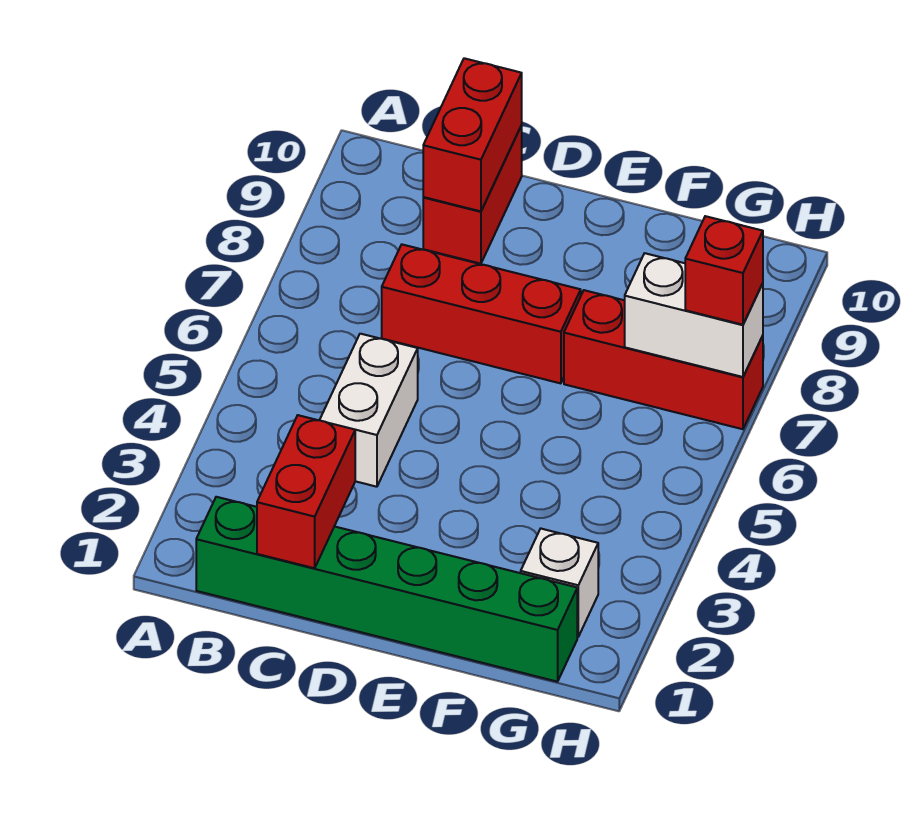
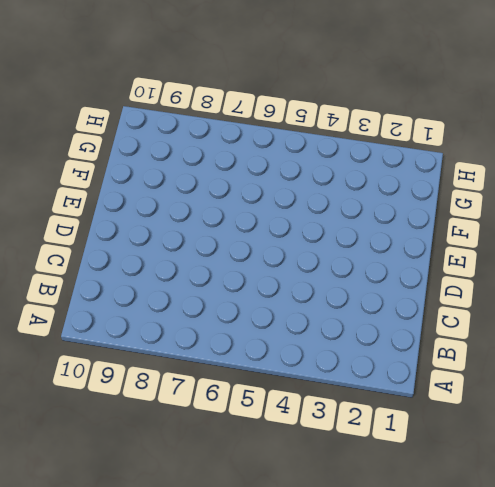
none -> green brick B1:G1 level 1
none -> white brick C4:C5 level 1

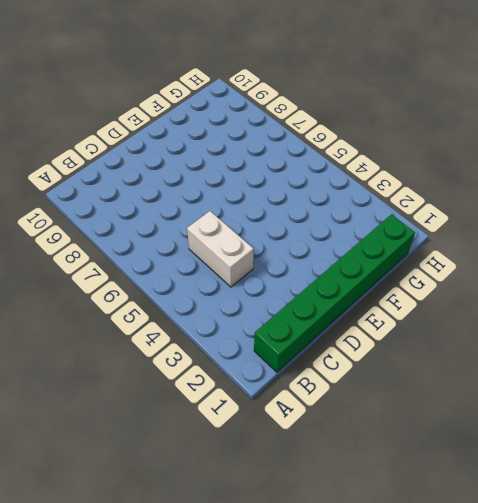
none -> red brick C7:E7 level 1
none -> red brick C9:C10 level 1

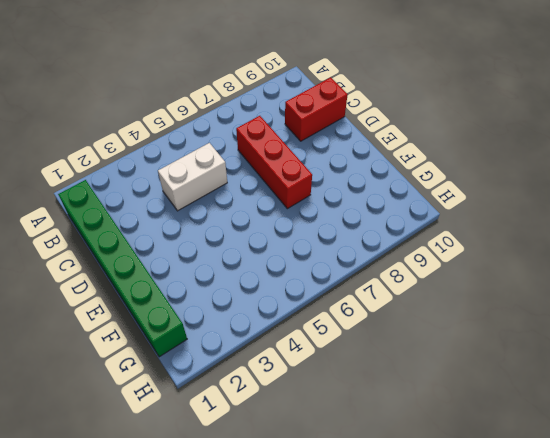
none -> red brick F7:H7 level 1
none -> white brick G2 level 1

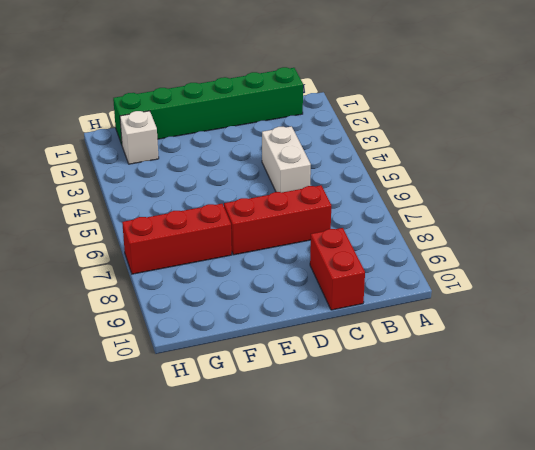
none -> red brick C1:C2 level 2
none -> red brick C9:C10 level 2

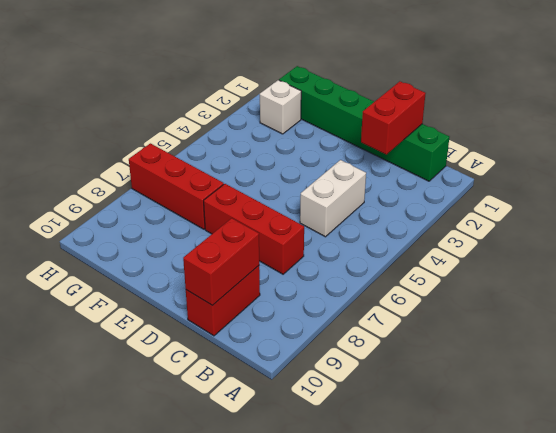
none -> white brick G7:H7 level 2
none -> red brick H7 level 3

